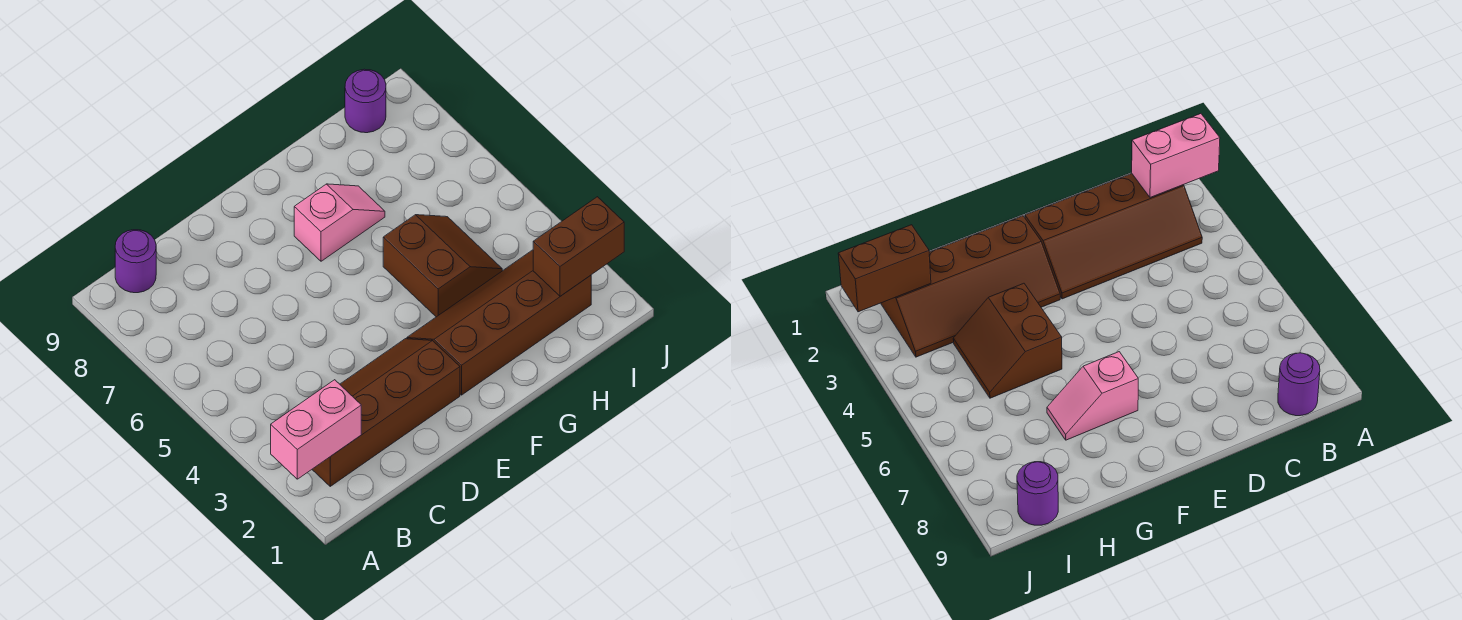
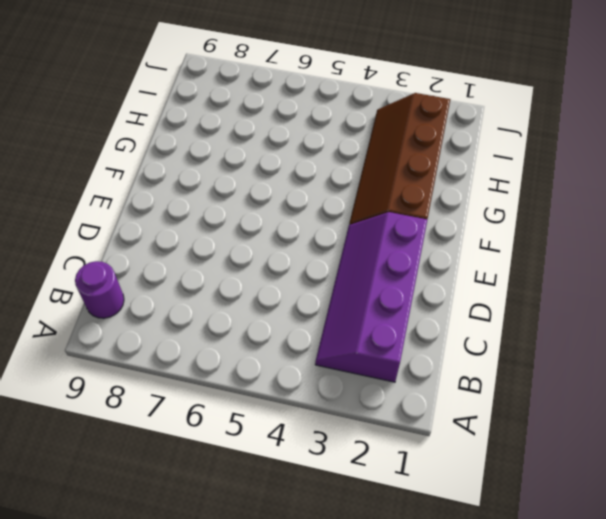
purple slope B2:E3 level 1 top 2 -> brown slope B2:E3 level 1 top 2
none -> pink slope F7:G7 level 1 top F
none -> brown slope G4:H5 level 1 top G

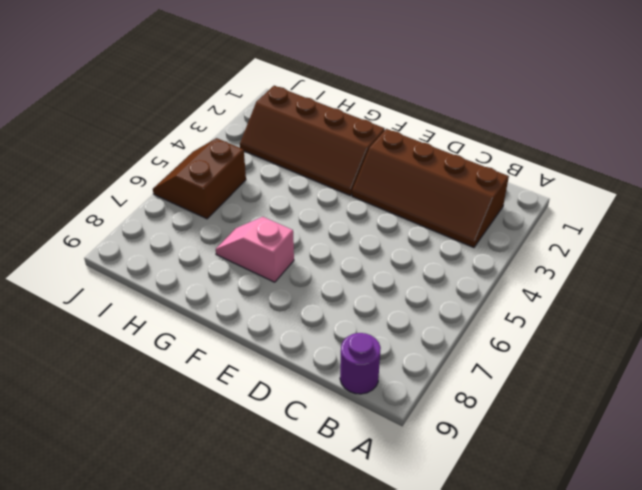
brown slope I5:J6 level 1 top I -> brown slope G4:H5 level 1 top G
none -> purple round brick I9 level 1
none -> pink brick A2:B2 level 2

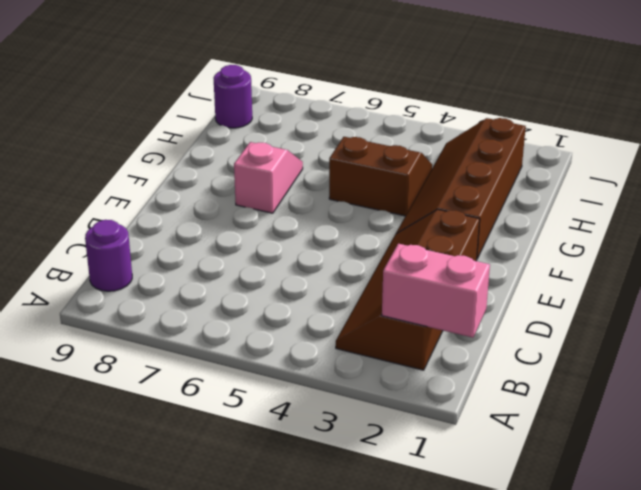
pink brick B1:B2 level 2 -> pink brick A2:B2 level 2
none -> brown brick I2:J2 level 2

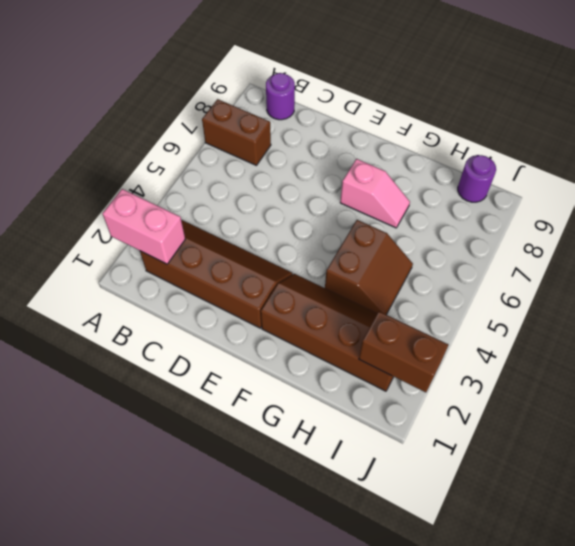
brown brick A7:B7 level 1 -> none

